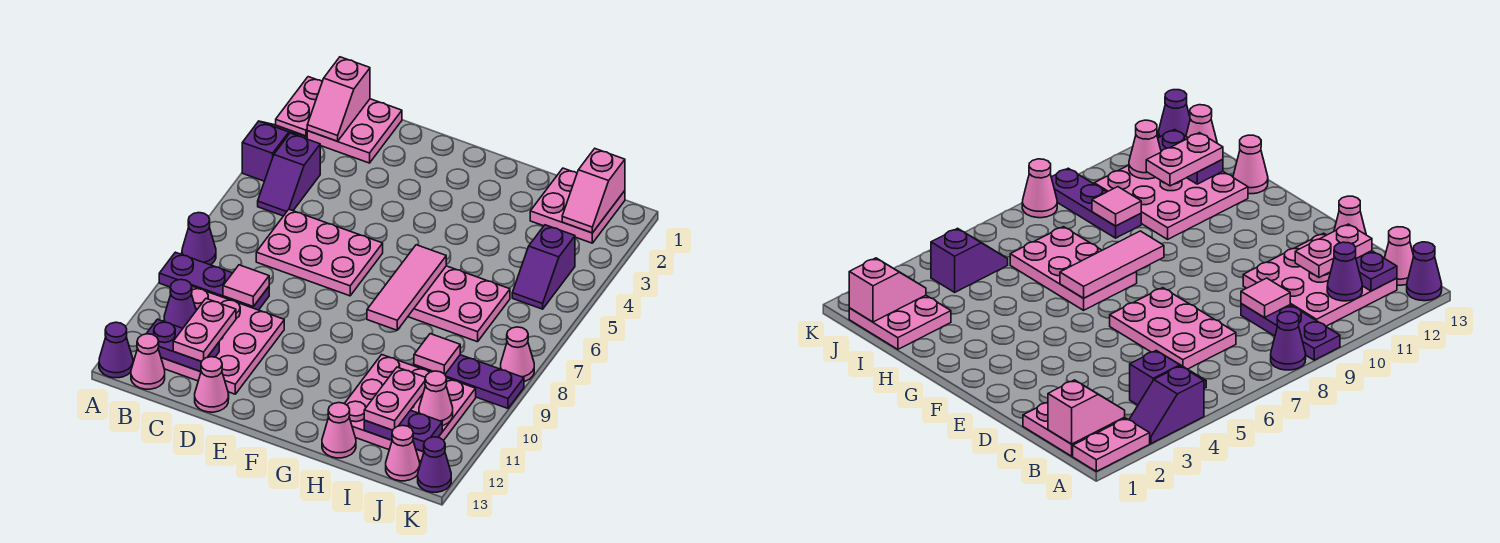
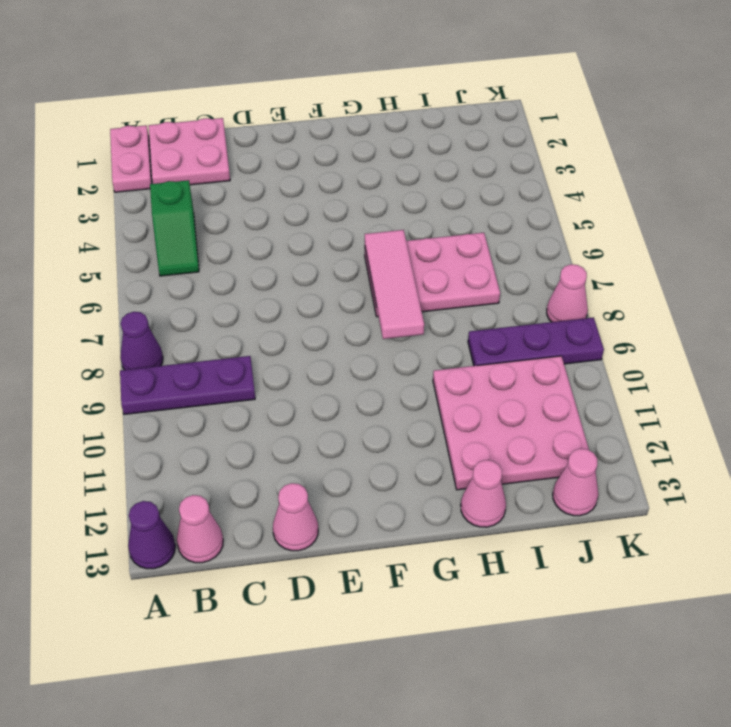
green slope B4:B5 level 1 top 4 -> purple slope B4:B5 level 1 top 4
none -> purple slope A3:A4 level 1 top 4
none -> pink plate B10:D12 level 1
none -> pink plate C6:E7 level 1
none -> pink plate I1:J2 level 1

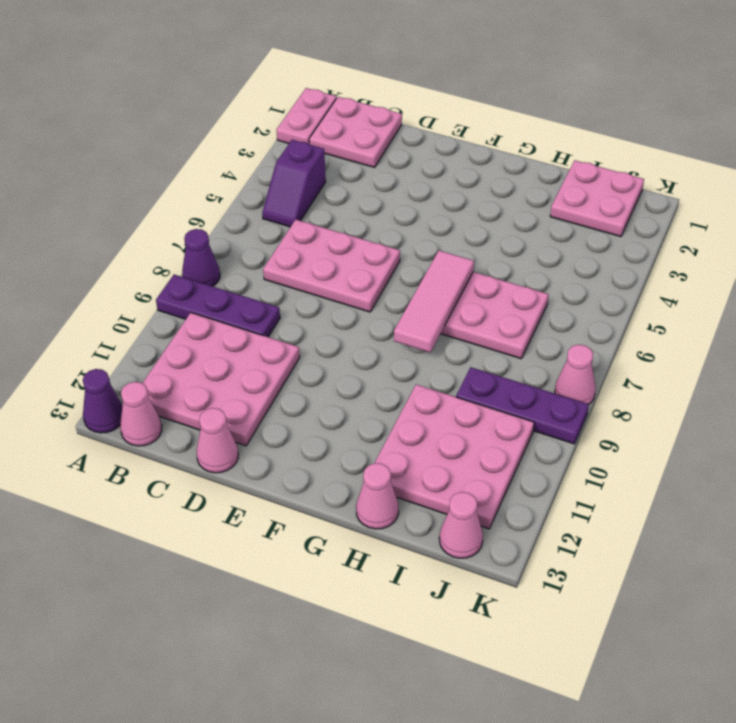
none -> purple slope A3:A4 level 1 top 4
none -> purple slope J4:J5 level 1 top 4
none -> purple cone K13 level 1
none -> pink slope B1:B2 level 2 top 1

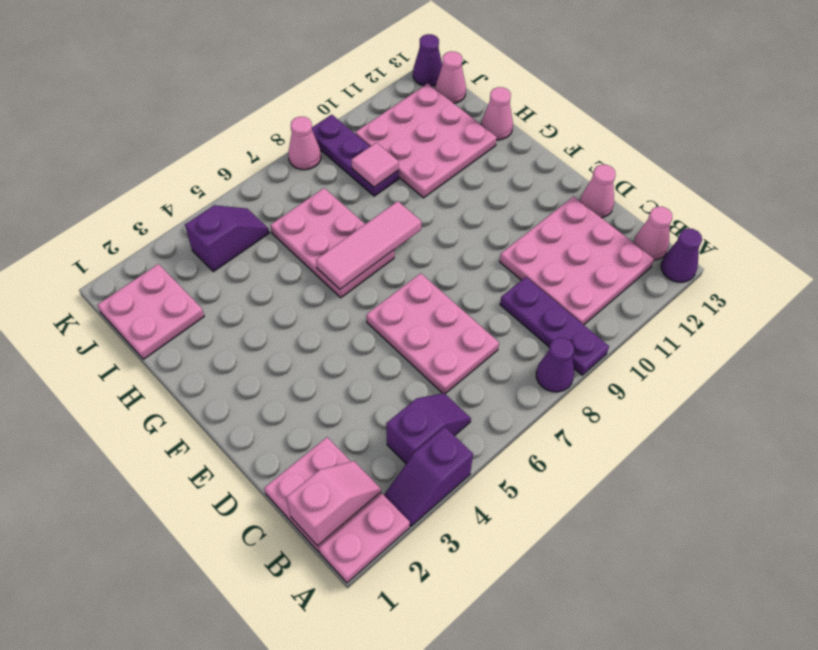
none -> purple cone B11 level 2
none -> purple plate B12:C12 level 2
none -> pink tile C9 level 2
none -> purple plate I12:J12 level 2

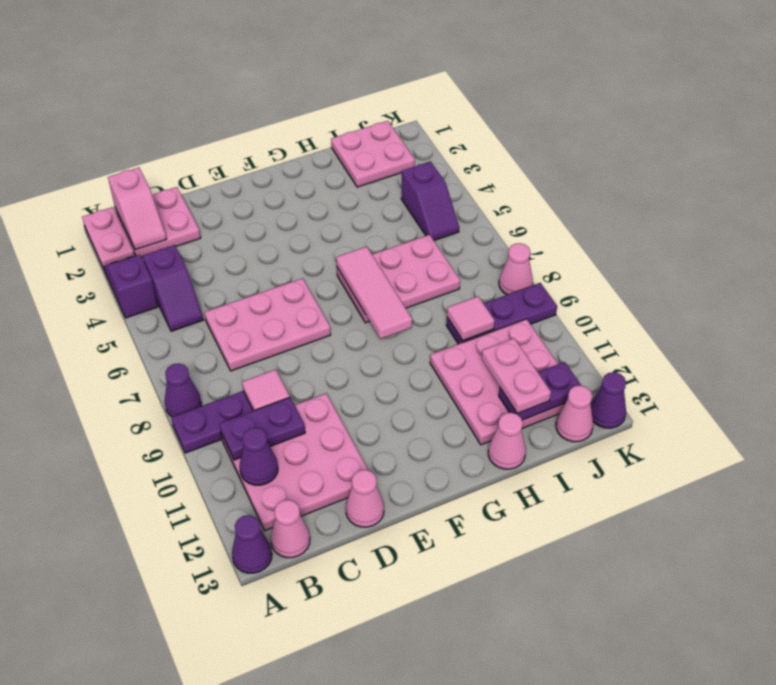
purple plate B10:C10 level 2 -> purple plate B12:C12 level 2
none -> pink slope J1:J2 level 2 top 1
none -> pink cone J11 level 2
none -> pink plate C11:C12 level 3

